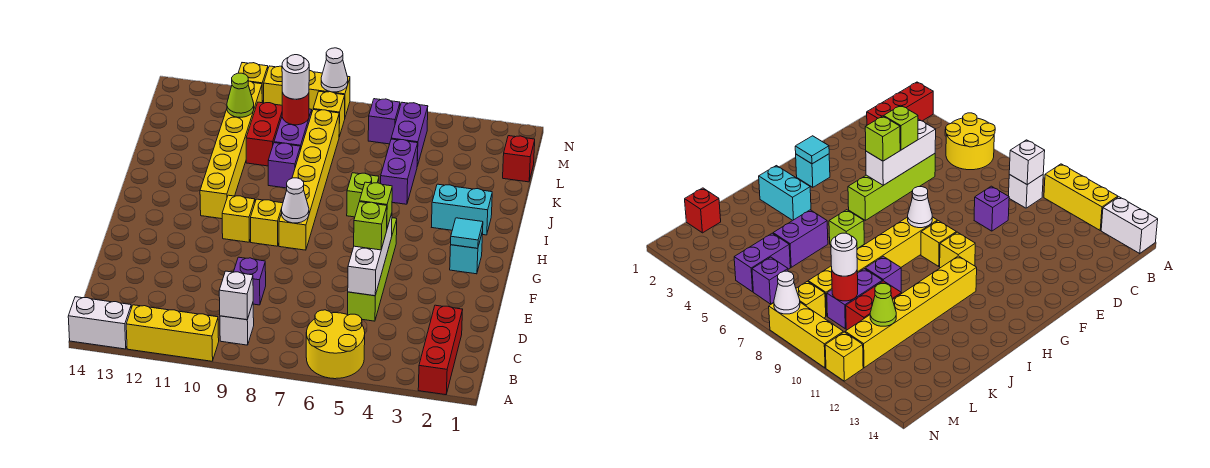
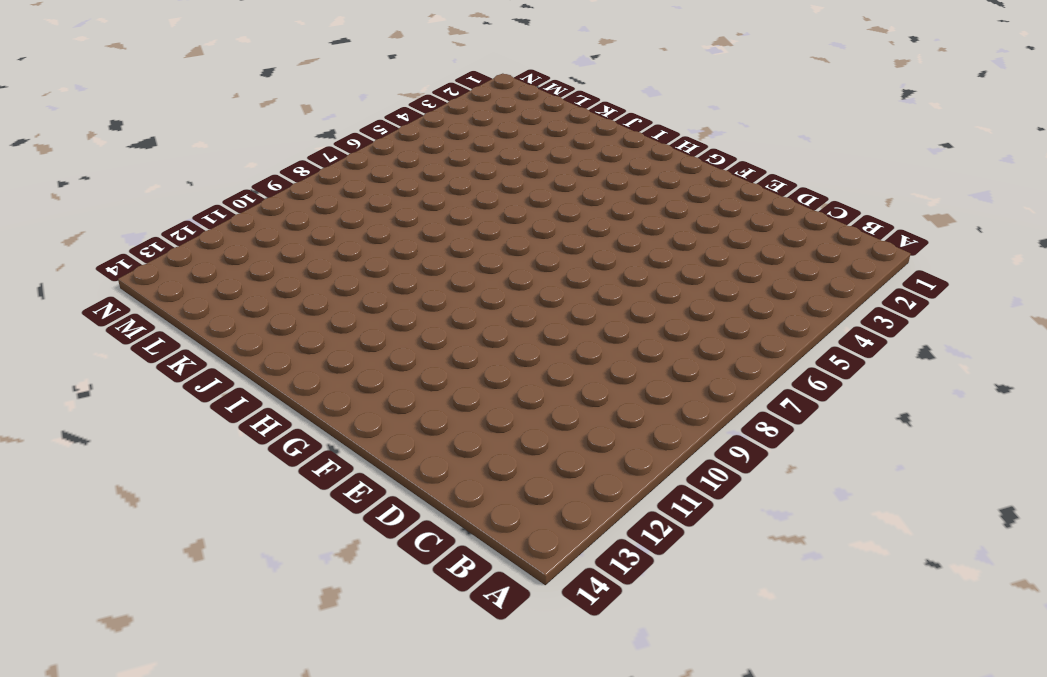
none -> red brick A2:C2 level 1
none -> yellow round brick A5:B6 level 1
none -> yellow brick A10:A12 level 1
none -> white brick A13:A14 level 1

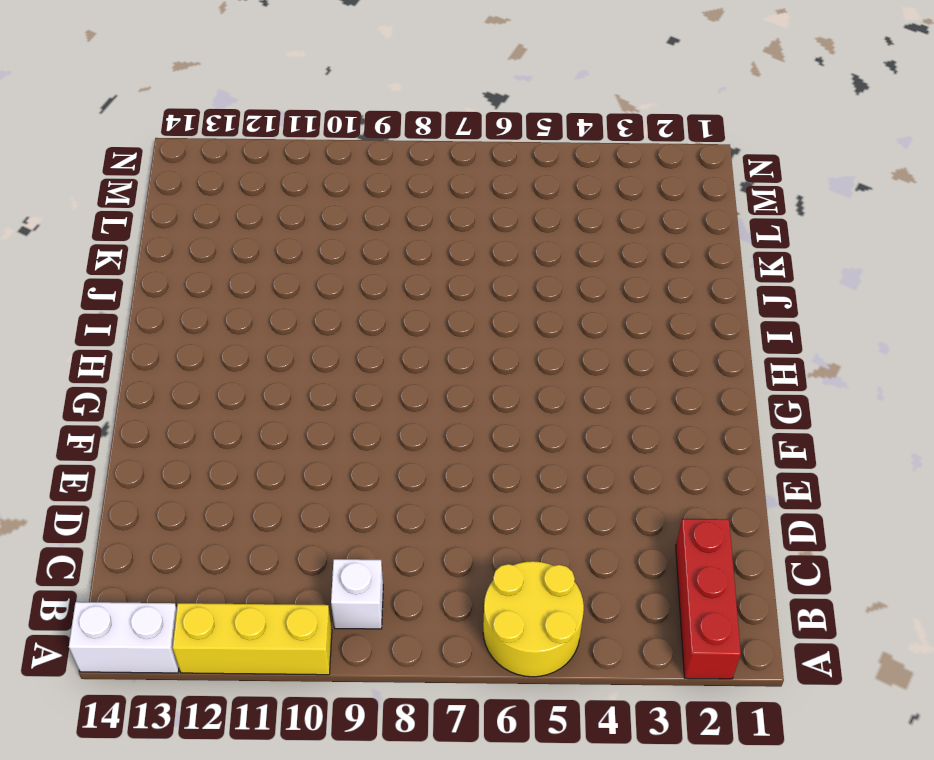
none -> lime brick D5:G5 level 1
none -> purple brick D9 level 1
none -> cyan brick G2 level 1
none -> yellow brick G8:L8 level 1

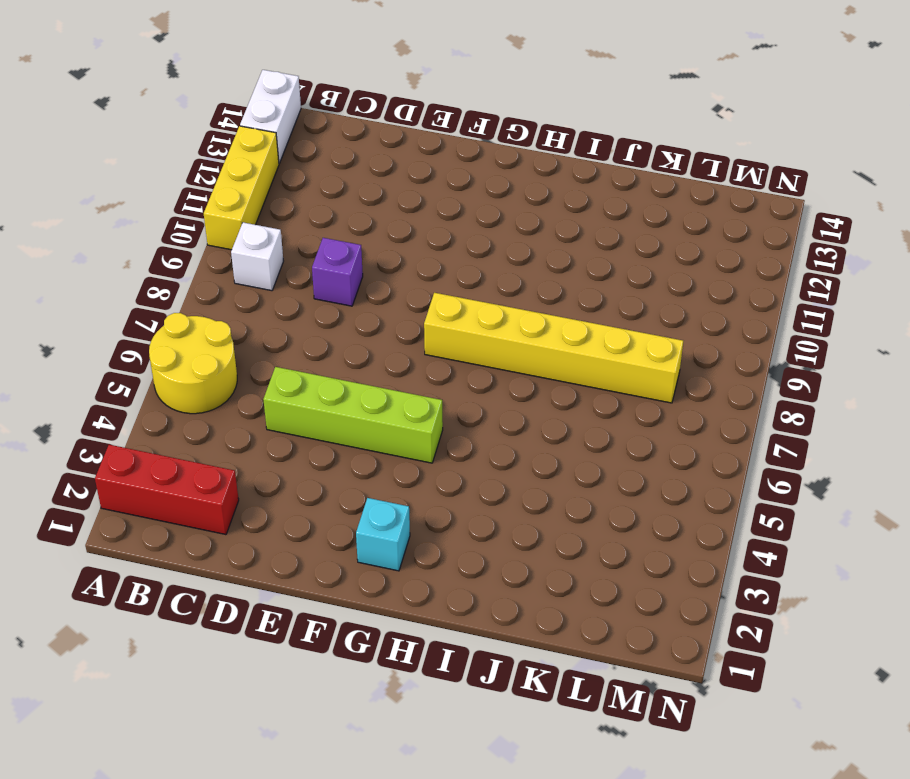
none -> yellow brick G9 level 1
none -> yellow brick G10 level 1
none -> yellow brick H11:M11 level 1
none -> cyan brick I2:I3 level 1

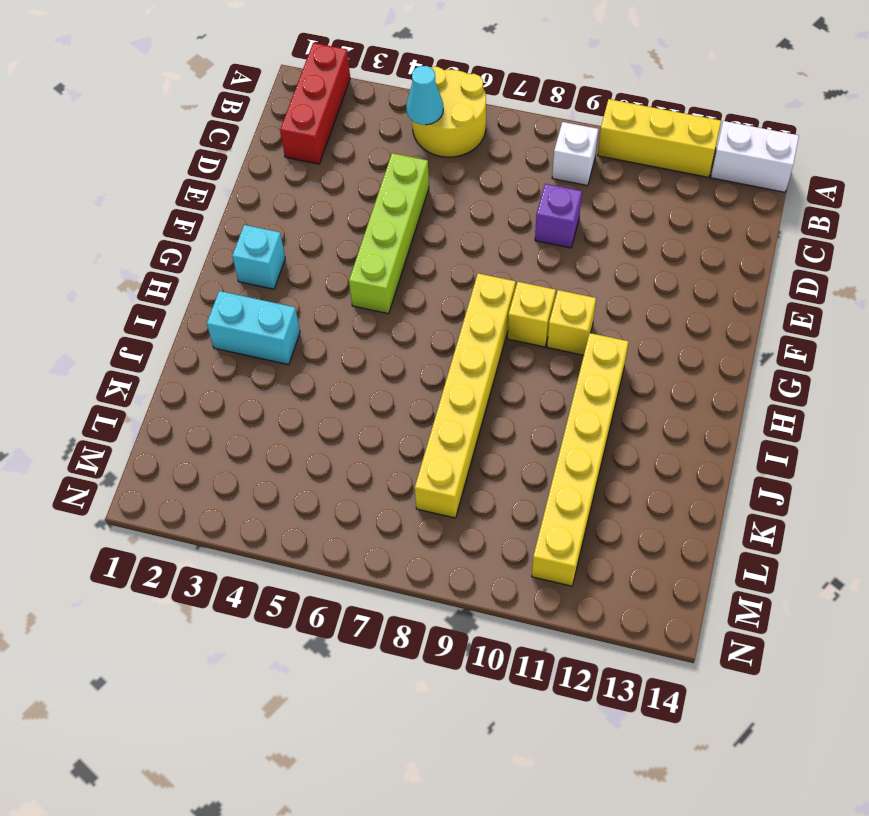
cyan cone B5 level 2 -> none
none -> lime brick I6 level 1
none -> purple brick J5:K5 level 1
none -> purple brick J9 level 1
none -> purple brick K9:L9 level 1

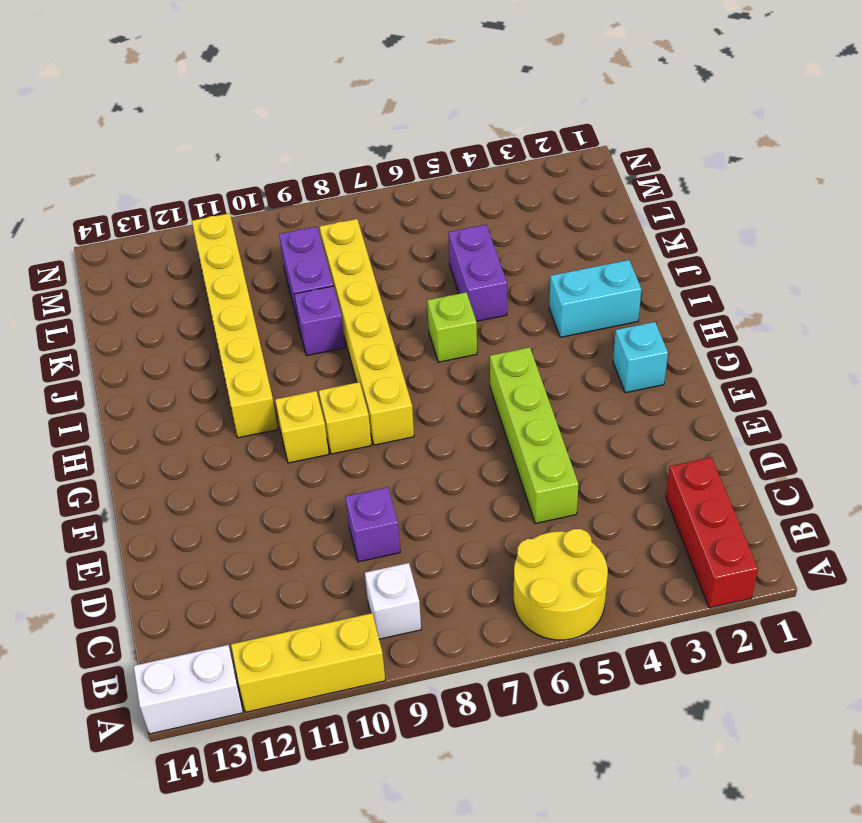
none -> red brick K10:L10 level 1
none -> red brick L1 level 1
none -> purple brick L5:M5 level 1
none -> purple brick M6 level 1

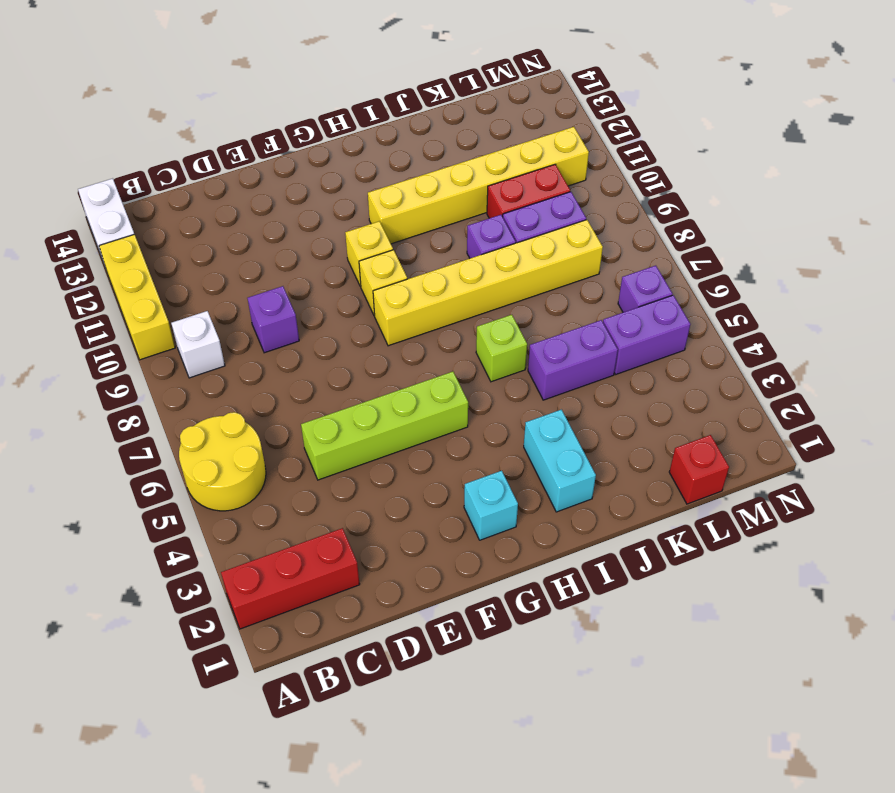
none -> yellow brick M8 level 1
none -> yellow brick N8:N10 level 1
none -> yellow brick N11 level 1
none -> white brick B9 level 2

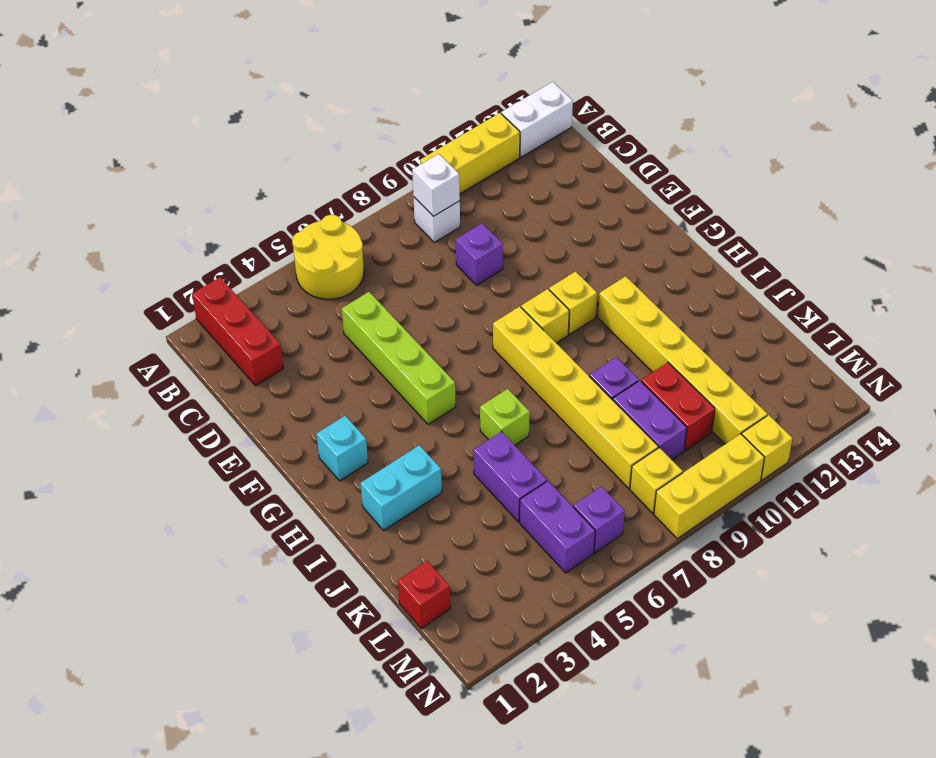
none -> white brick D5:F5 level 2
none -> cyan tile G2 level 2
none -> white cone G8 level 2
none -> red round brick L9 level 2

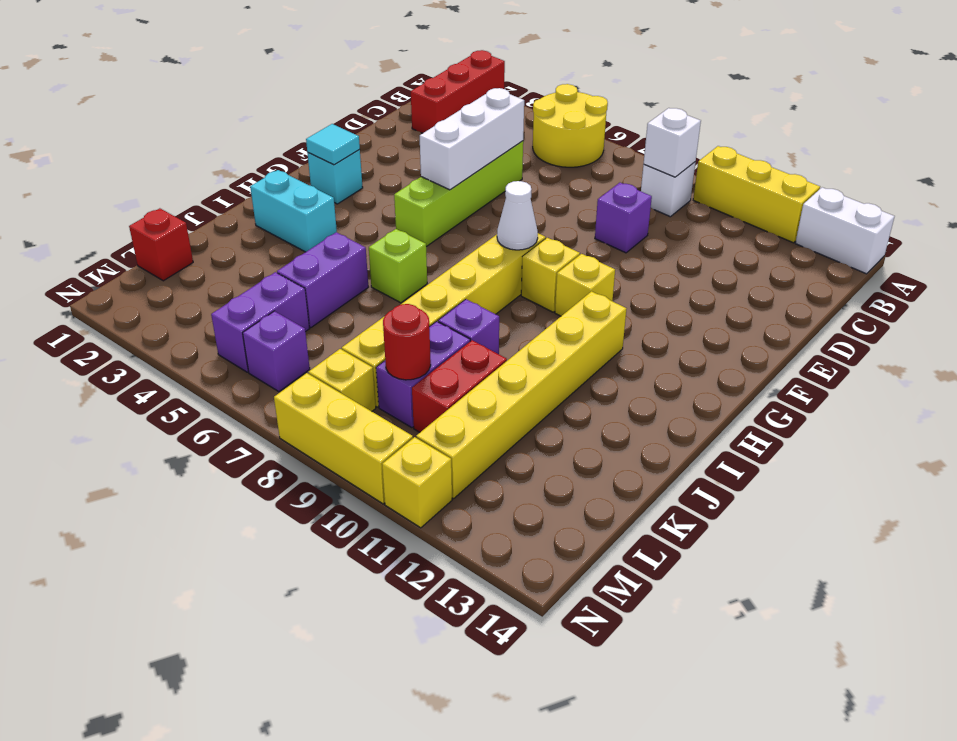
none -> lime cone L11 level 2
none -> white cone N8 level 2
none -> lime brick E5 level 3
none -> lime brick F5 level 3

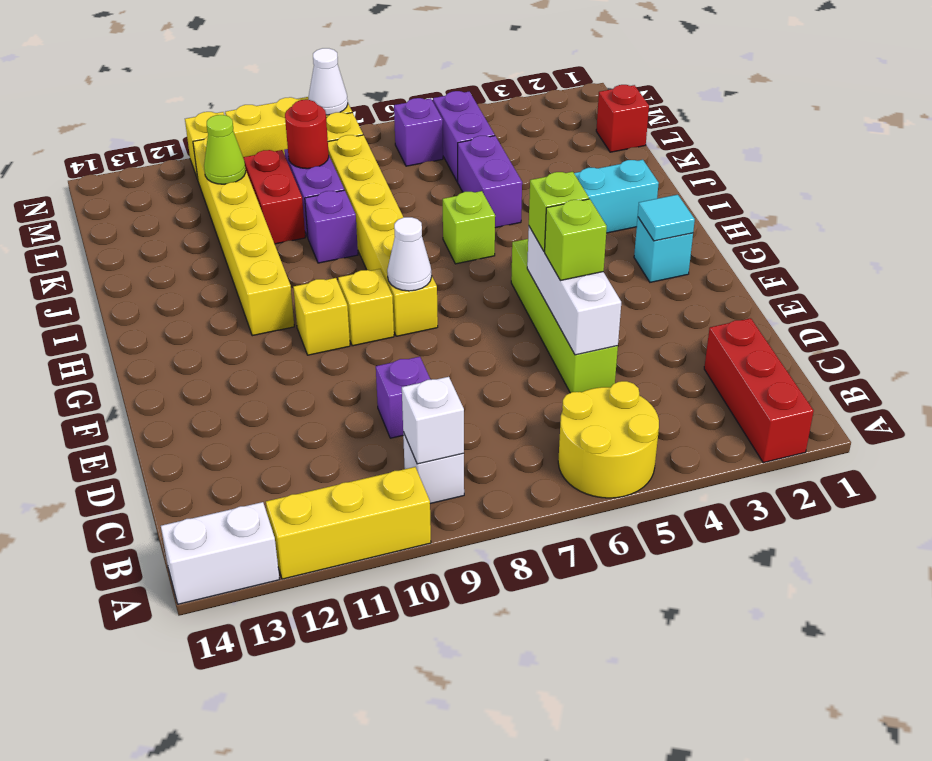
none -> white round brick L9 level 3

